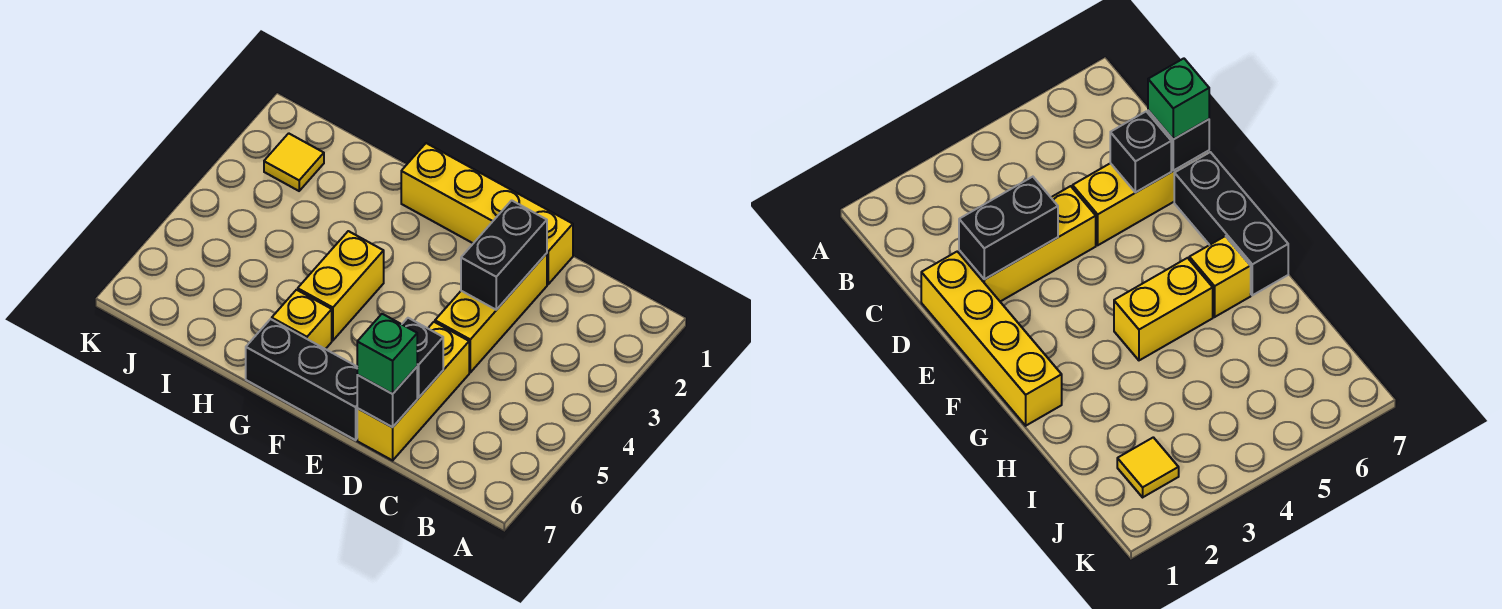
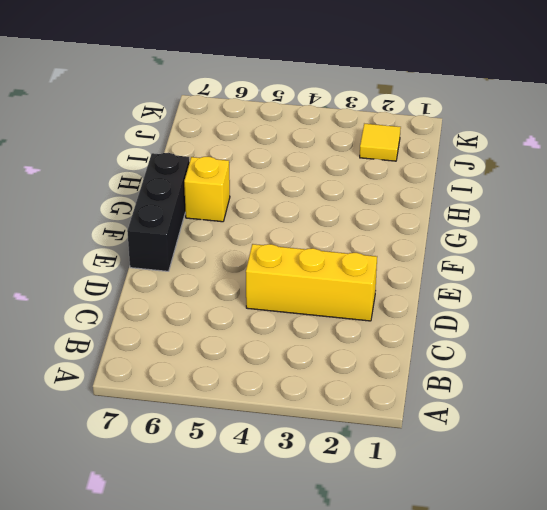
none -> yellow brick D1:G1 level 1
none -> yellow brick D5:D7 level 1

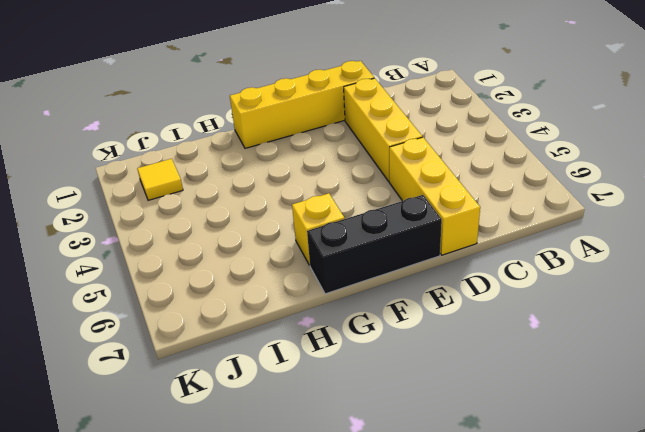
none -> yellow brick G4:G5 level 1
none -> black brick D2:D3 level 2

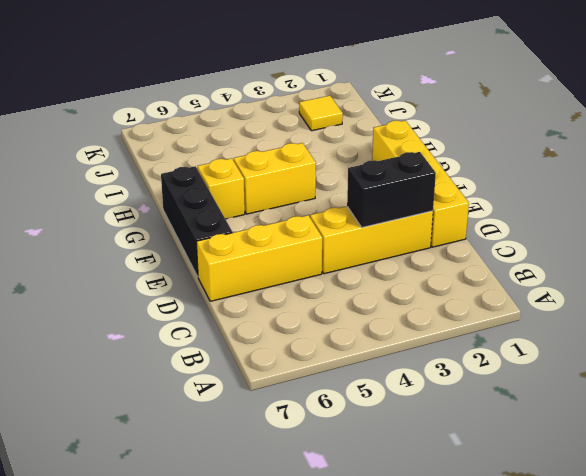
none -> black brick D6 level 2
none -> black brick D7 level 2

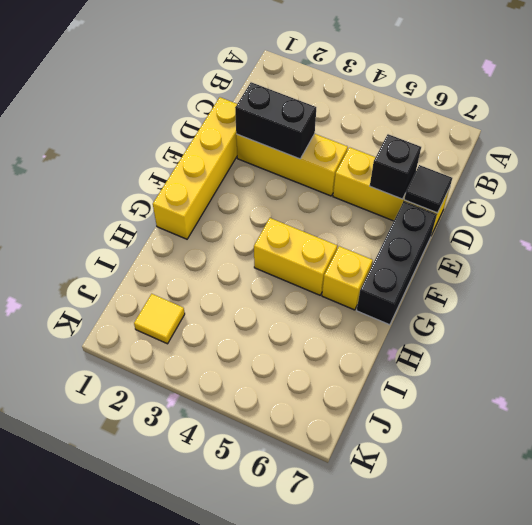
black tile D7 level 2 -> black brick D7 level 2
none -> green brick D7 level 3

